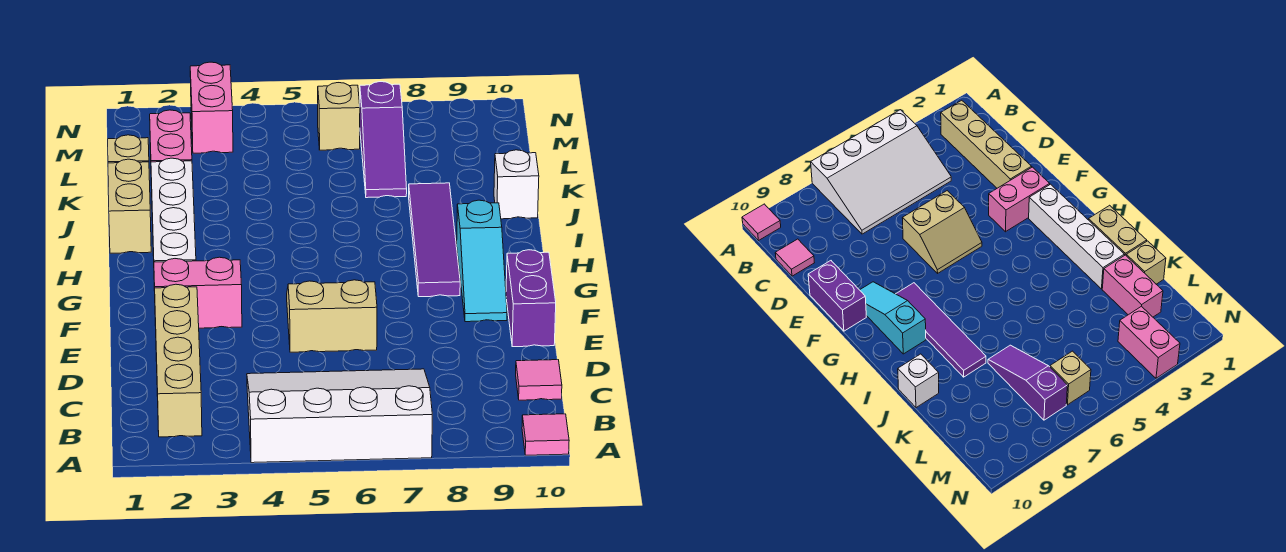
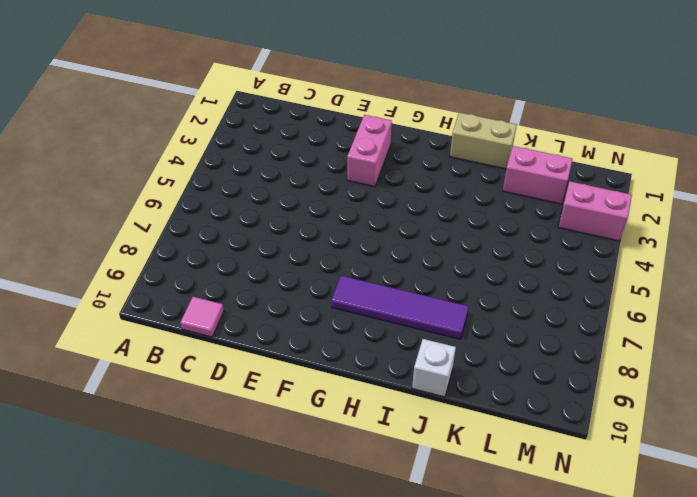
none -> white slope A4:C7 level 1 top A
none -> pink tile A10 level 1
none -> tan brick B2:E2 level 1

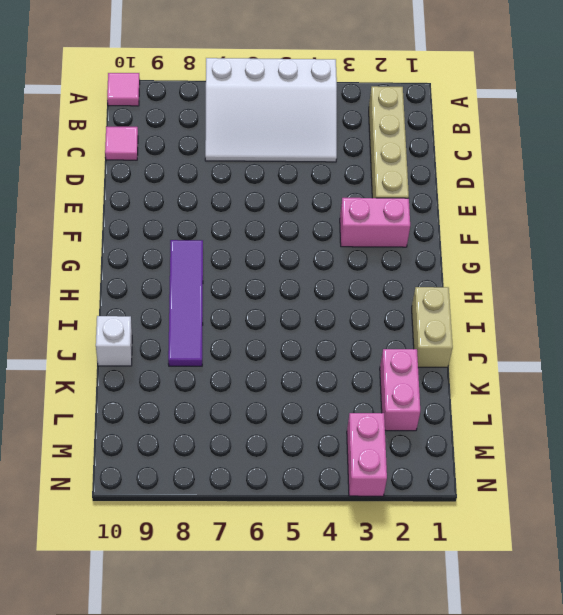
none -> tan slope E5:F6 level 1 top E
none -> purple brick E10:F10 level 1
none -> cyan slope F9:H9 level 1 top H

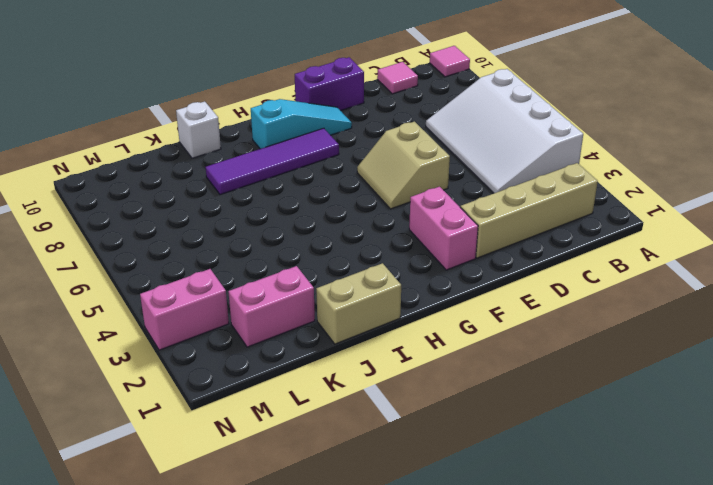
none -> white brick G2:J2 level 1
none -> tan brick K1 level 1
none -> purple slope K7:M7 level 1 top M

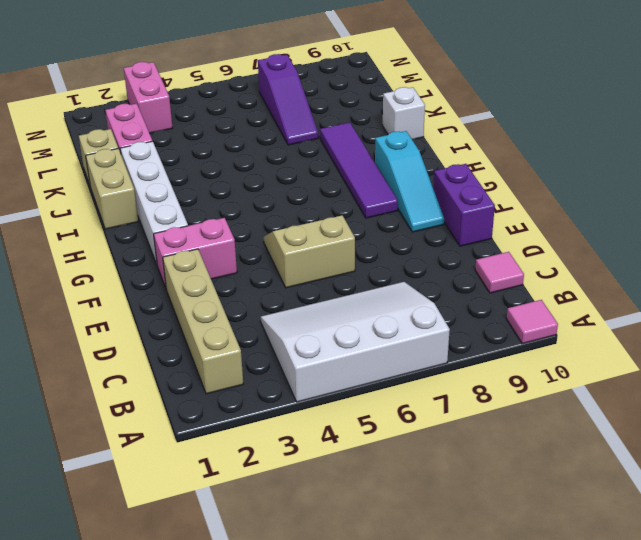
none -> tan brick M6 level 1

